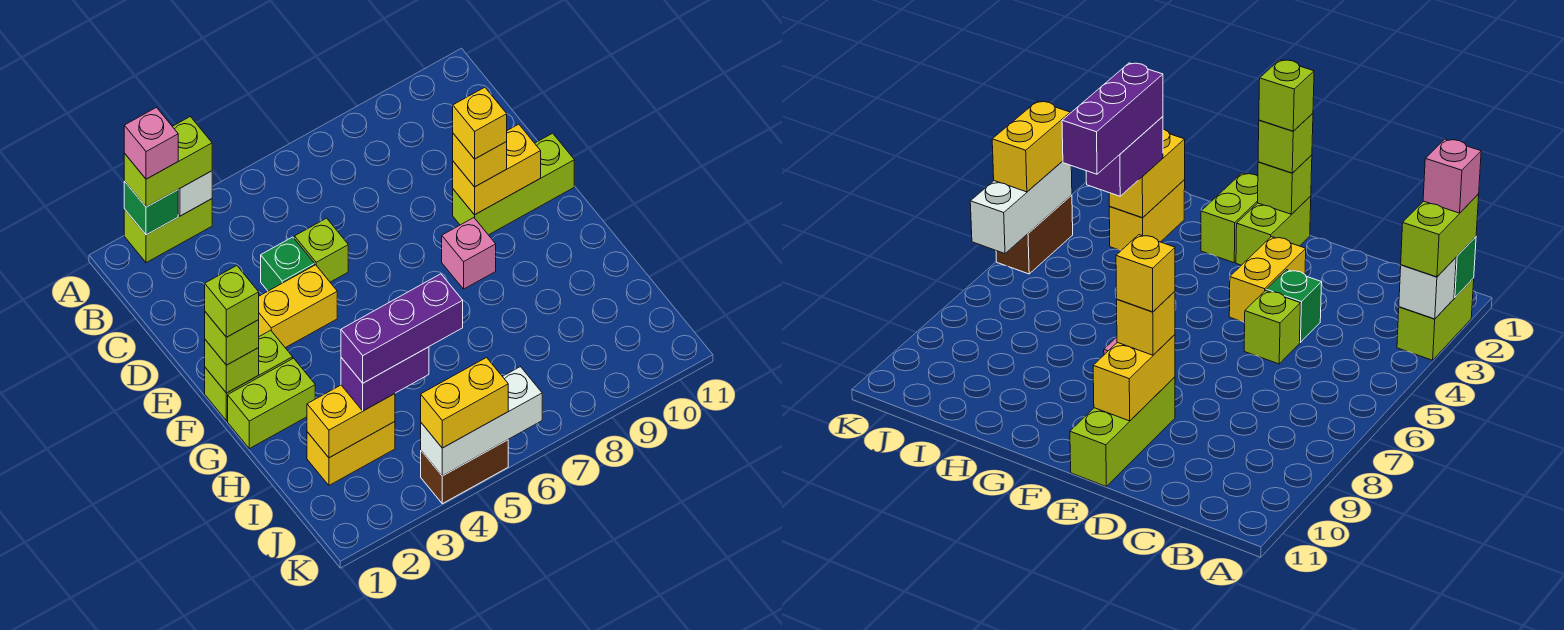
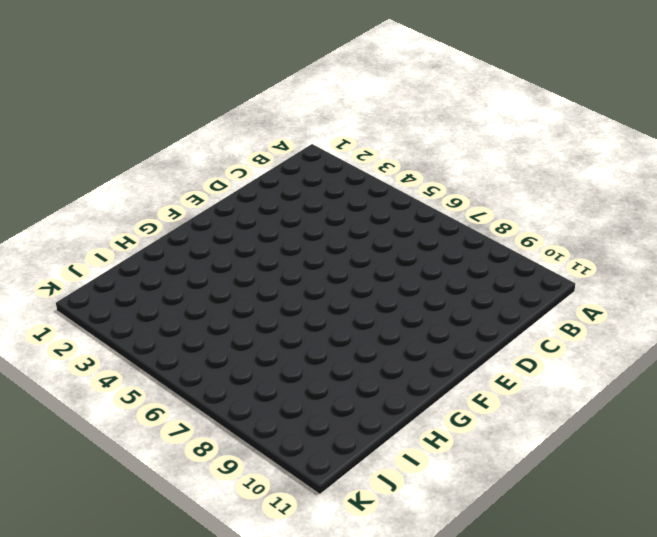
none -> lime brick A2:A3 level 1
none -> green brick D4 level 1
none -> lime brick D5 level 1

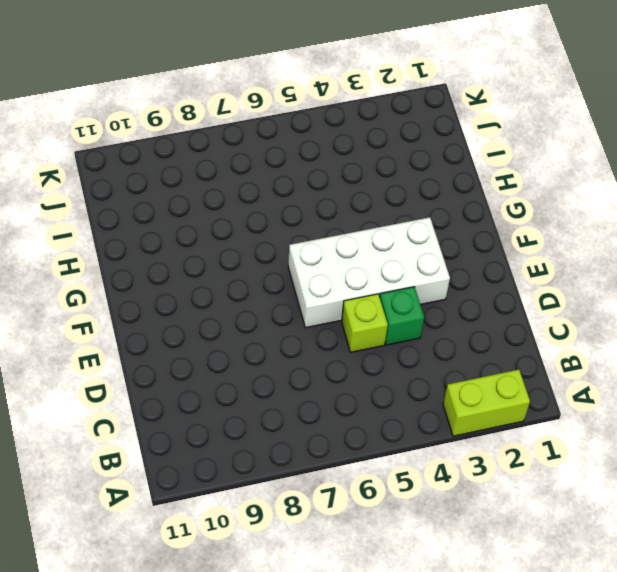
white brick E3:F6 level 1 -> yellow brick E3:E4 level 1
none -> lime brick E9:E11 level 1
none -> lime brick F1:F2 level 1
none -> pink brick F8 level 1

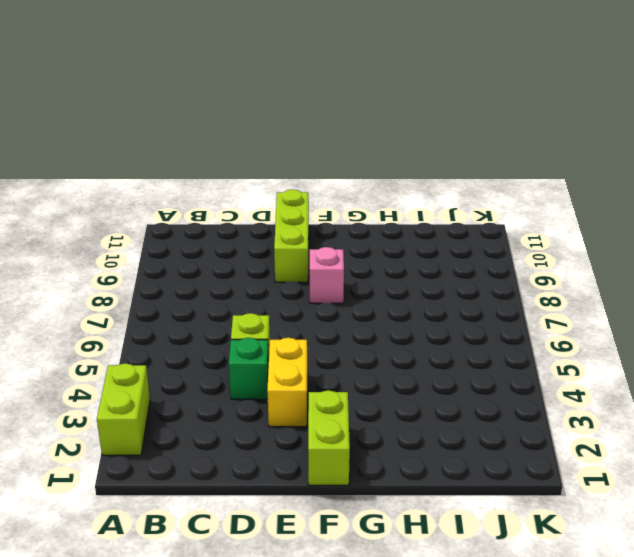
none -> lime brick G1:G2 level 1
none -> yellow brick I2:I3 level 1
none -> brown brick K4:K5 level 1

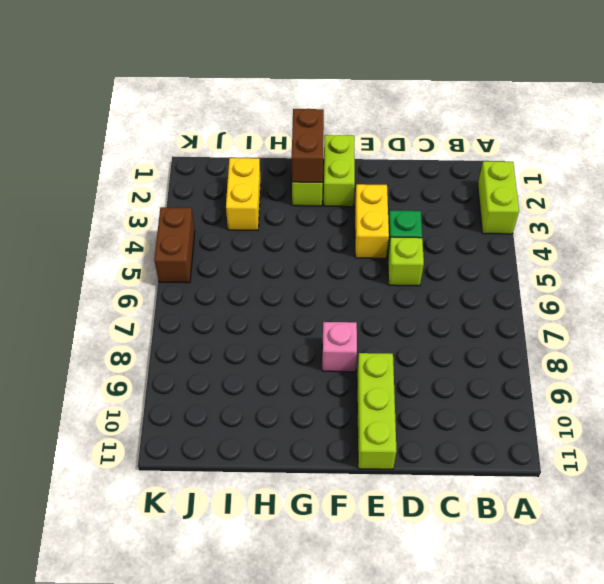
brown brick G1:G2 level 2 -> none
none -> green brick A2 level 2
none -> white brick A3 level 2
none -> yellow brick E9:E10 level 2

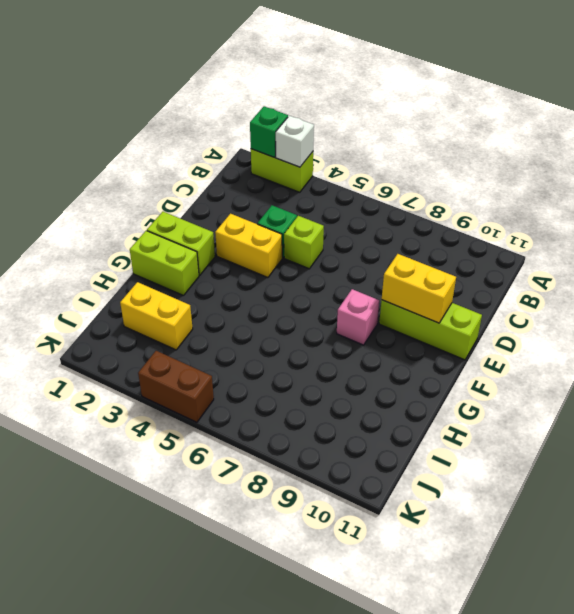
none -> lime brick F1 level 2
none -> yellow brick I2:I3 level 2
none -> white brick K4:K6 level 2

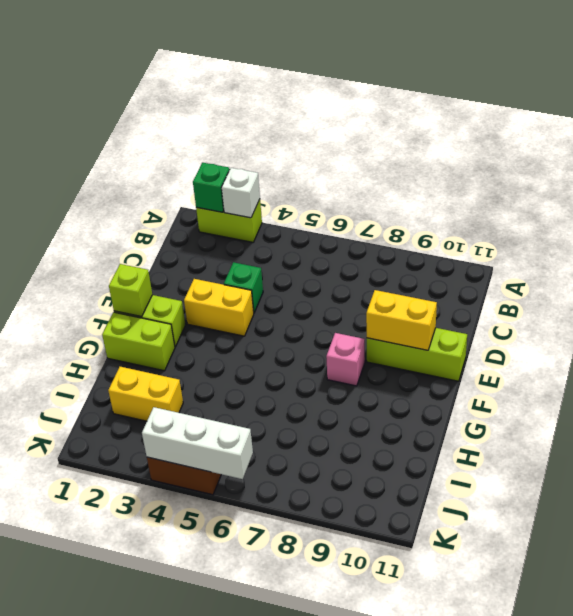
none -> lime brick D5 level 1
none -> yellow brick I2:I3 level 2
none -> lime brick A2:A3 level 3

